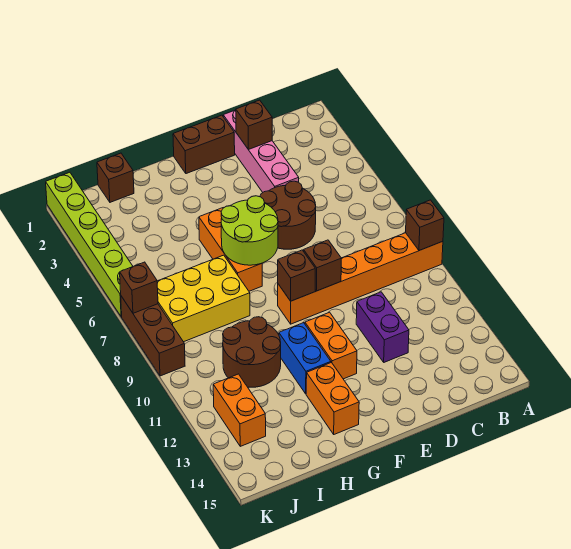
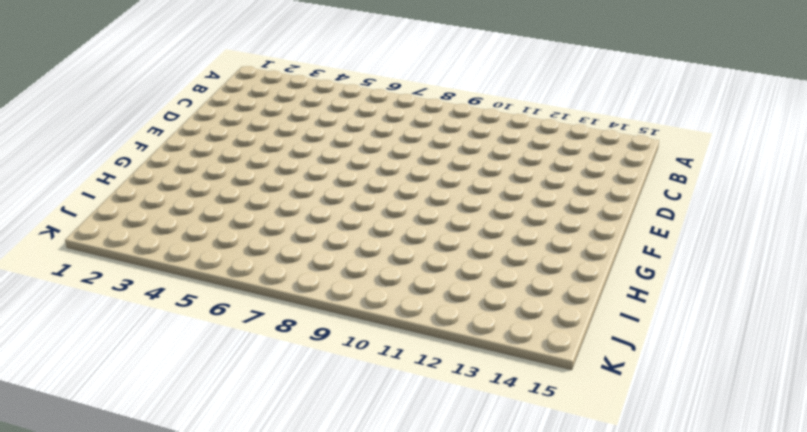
none -> orange brick A9:F9 level 1
none -> pink brick D1:D4 level 1
none -> brown round brick D5:E6 level 1

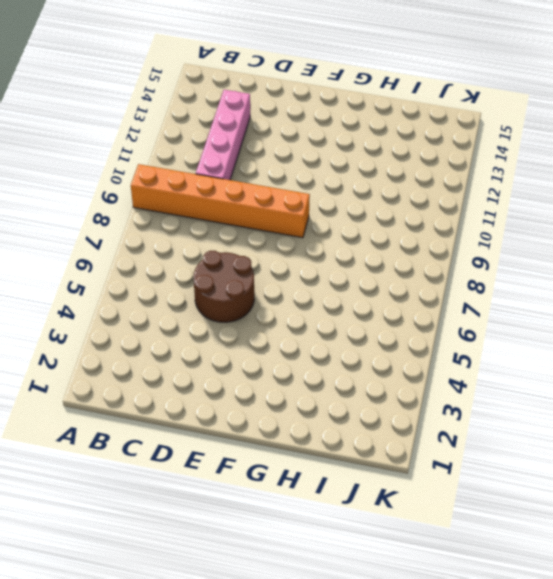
pink brick C10:C13 level 1 -> pink brick D1:D4 level 1
none -> purple brick D11:D12 level 1
none -> brown brick E1:F1 level 1
none -> orange brick F11:F12 level 1

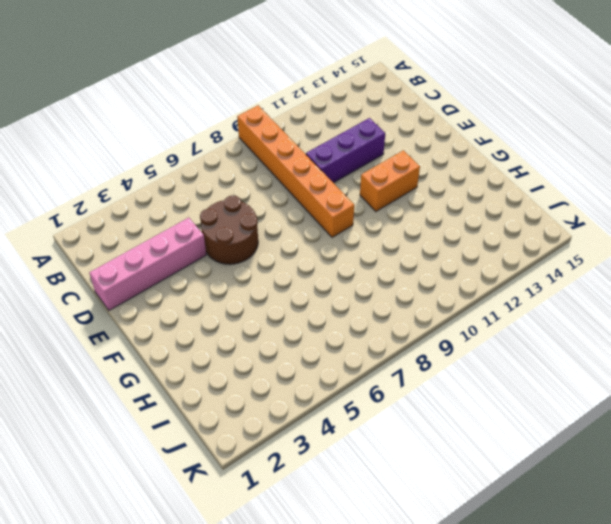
purple brick D10:D12 level 1 -> purple brick D11:D12 level 1
none -> brown brick E1:F1 level 1
none -> orange brick G5:G7 level 1
none -> blue brick G11:G12 level 1

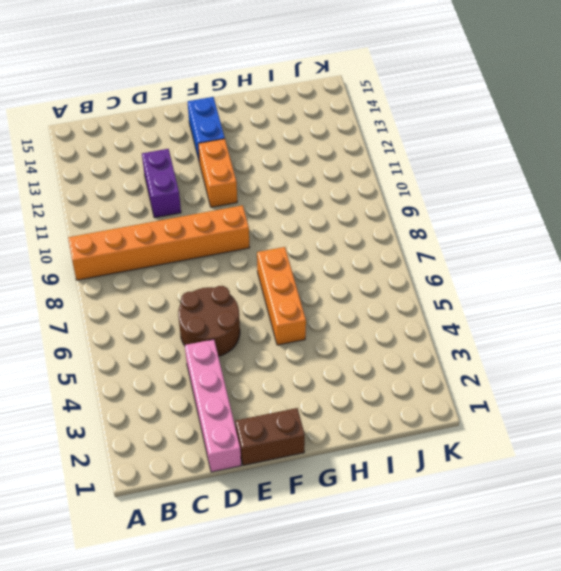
blue brick F13:F14 level 1 -> blue brick G11:G12 level 1
none -> orange brick G13:G14 level 1
none -> yellow brick H7:J8 level 1
none -> brown round brick H10:I11 level 1

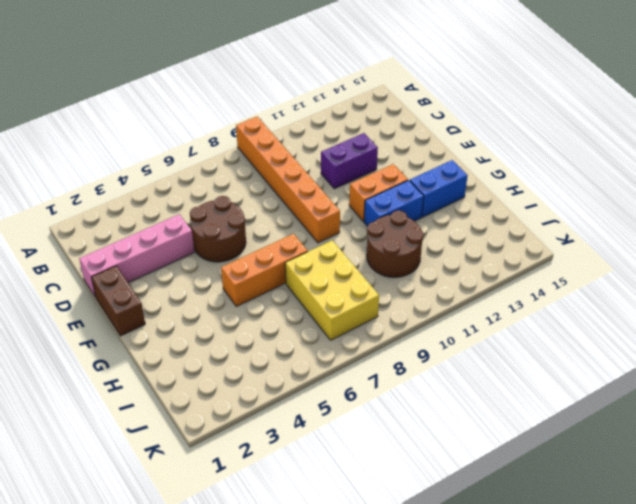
blue brick G13:G14 level 1 -> orange brick G13:G14 level 1
none -> brown brick I1 level 1
none -> orange brick J12:J13 level 1
none -> lime brick K1:K6 level 1

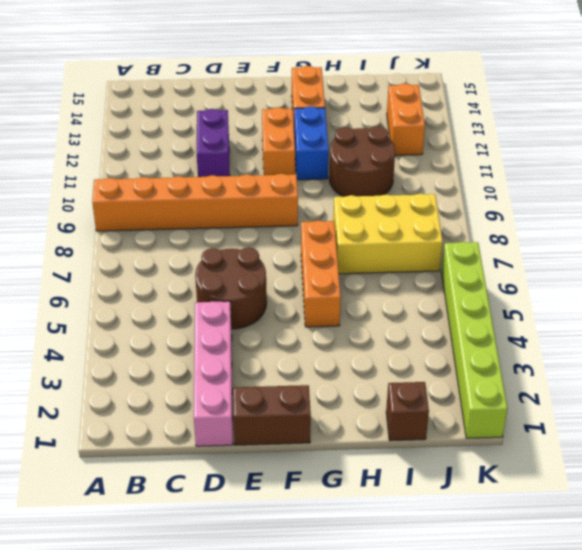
none -> brown brick K7:K9 level 1
none -> brown brick A9 level 2
none -> brown brick D2 level 2

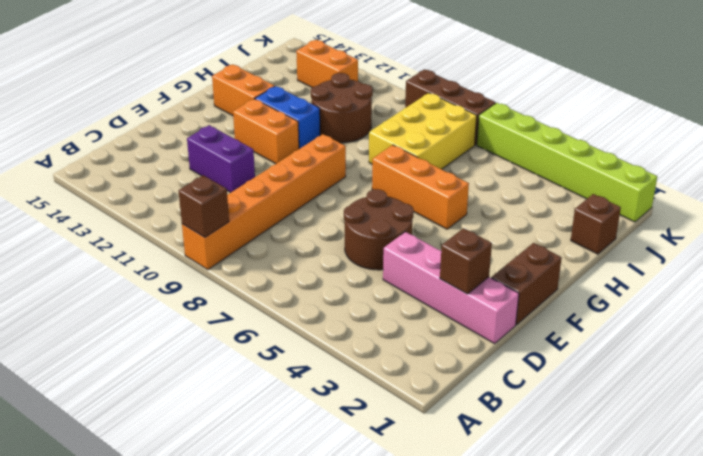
none -> brown brick E9 level 2
none -> lime round brick F6:G7 level 2
none -> brown brick F9 level 2

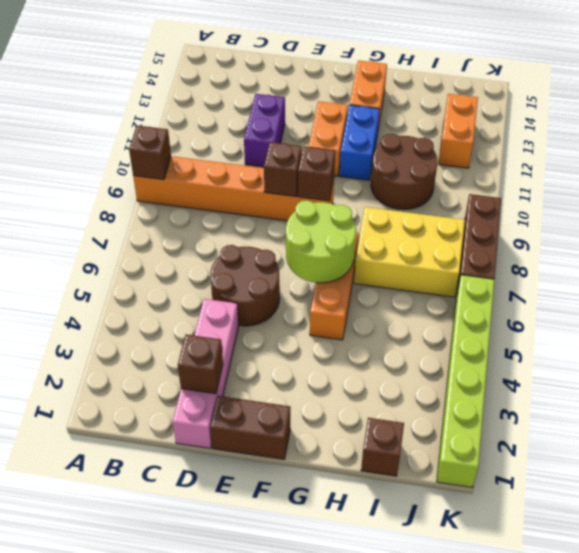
none -> brown brick K7 level 2

